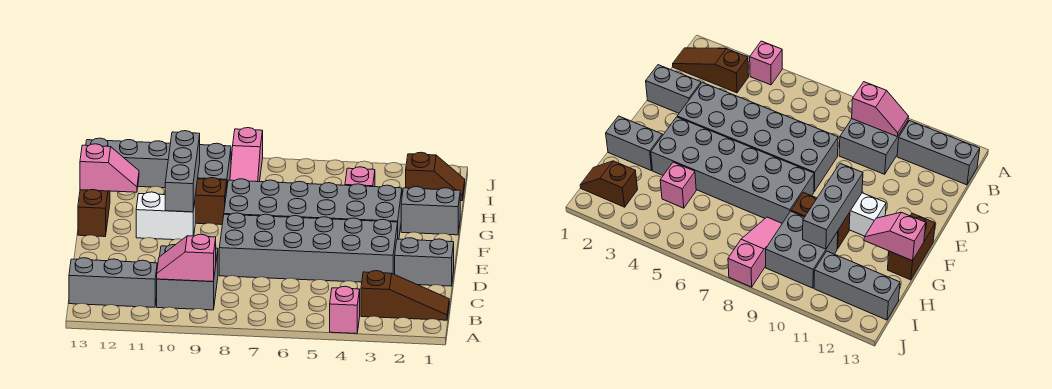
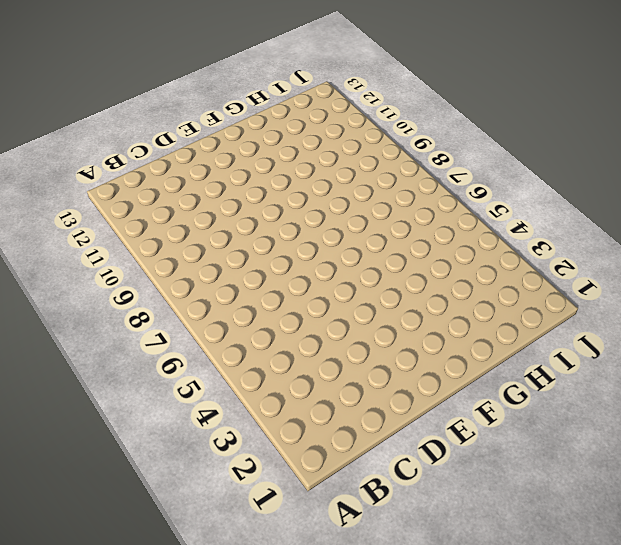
none -> pink brick A4 level 1
none -> brown slope B1:B3 level 1 top 3
none -> grey brick B9:C10 level 1

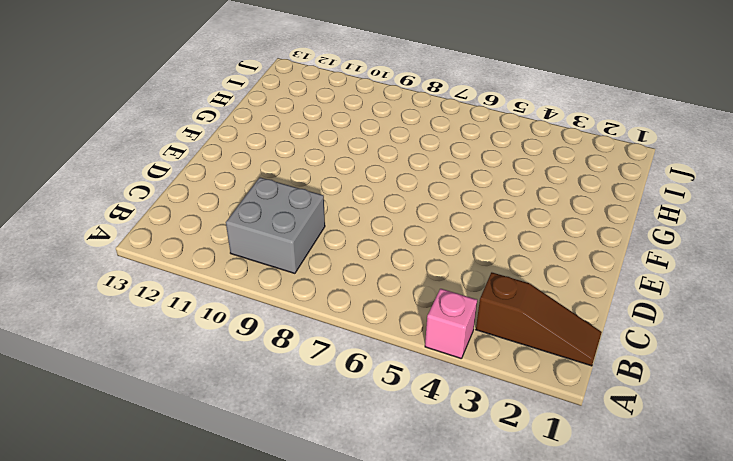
none -> grey brick B11:B13 level 1
none -> grey brick D1:D2 level 1
none -> grey brick D3:E8 level 1

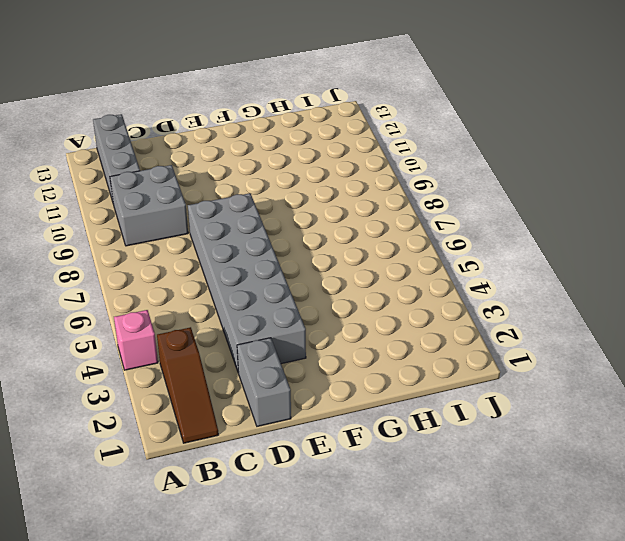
none -> grey brick F3:G8 level 1
none -> white brick F10:F11 level 1
none -> brown brick F13:G13 level 1

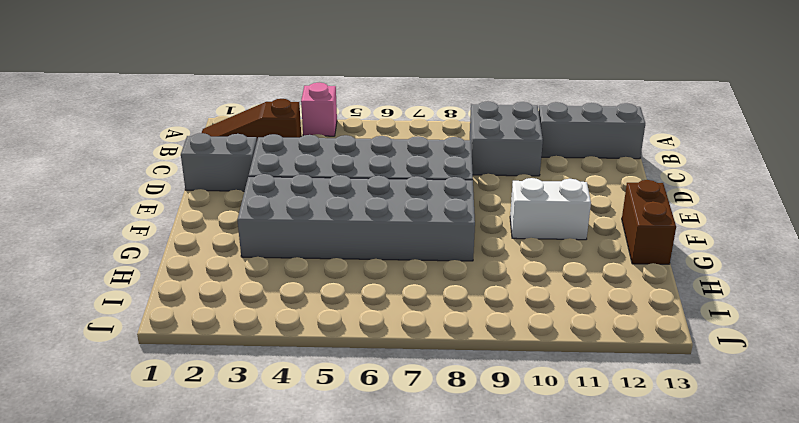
none -> grey brick G1:G2 level 1
none -> brown brick G9:G10 level 1
none -> pink brick H4 level 1

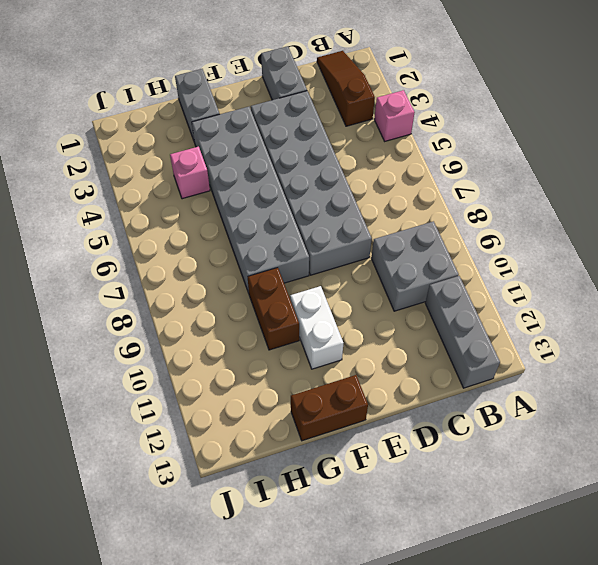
none -> pink slope H8:J8 level 1 top J
none -> grey brick H9:I10 level 1
none -> brown slope I1:I2 level 1 top 2

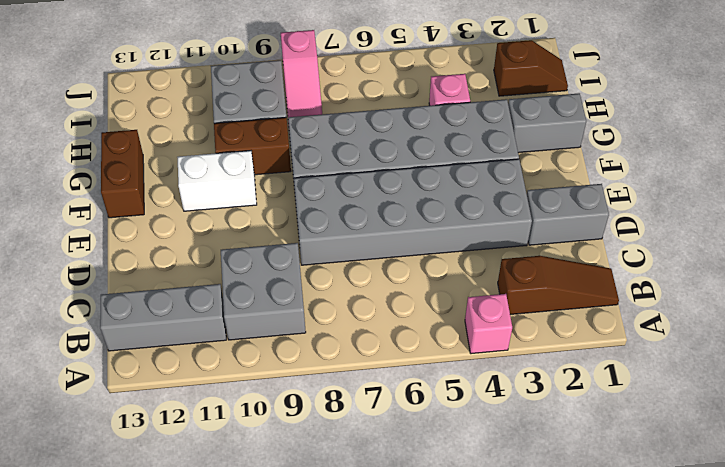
none -> grey brick I11:I13 level 1
none -> pink slope B9:B10 level 2 top 9
none -> grey brick F10:H10 level 2

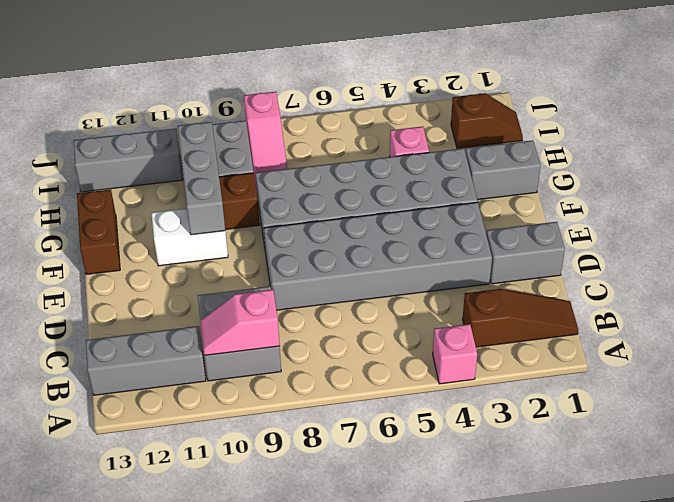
none -> pink slope G12:G13 level 2 top 13

